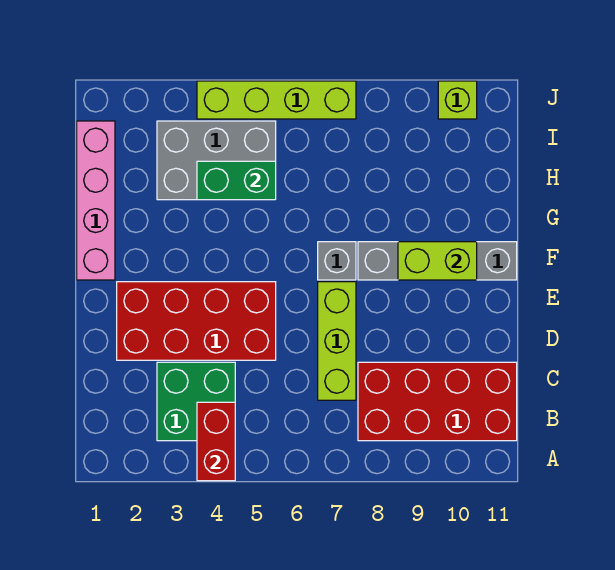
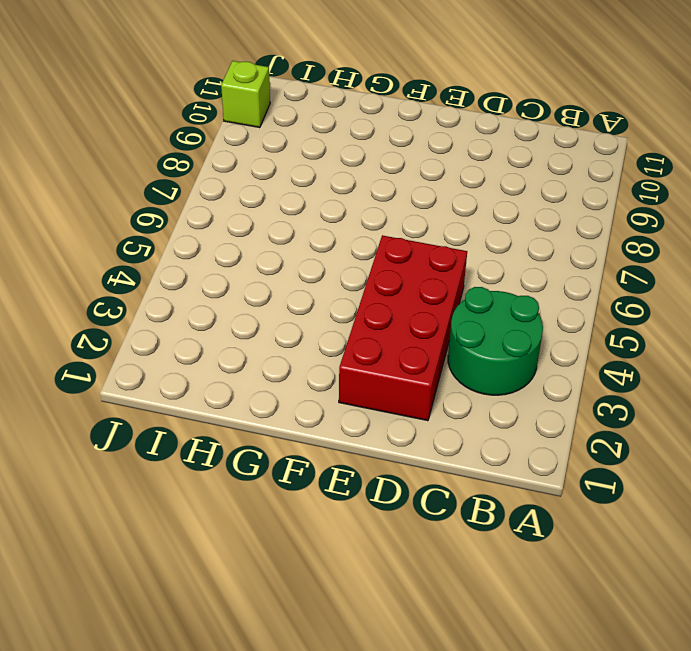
green round brick B3:C4 level 1 -> green brick B3:C4 level 1
none -> red brick B8:C11 level 1
none -> lime brick C7:E7 level 1
none -> pink brick F1:I1 level 1

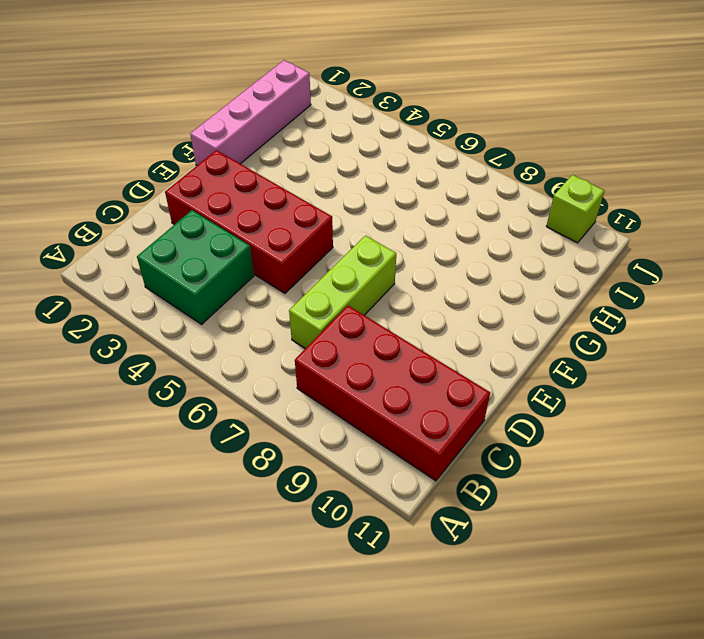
none -> grey brick F7 level 1
none -> grey brick F8:F11 level 1
none -> grey brick H3:I5 level 1

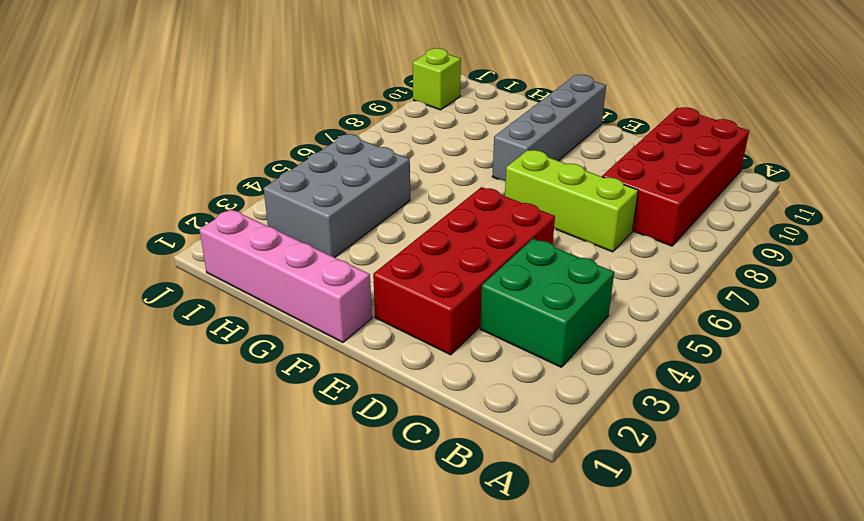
none -> grey brick F7 level 1
none -> lime brick J4:J7 level 1
none -> red brick A4:B4 level 2

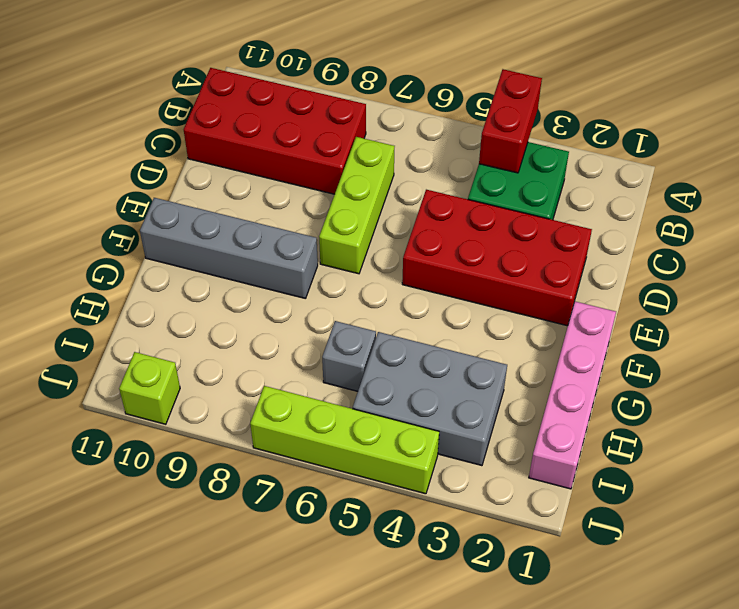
grey brick H6 level 1 -> grey brick F7 level 1
none -> lime brick F9:F10 level 2
none -> green brick H4:H5 level 2

